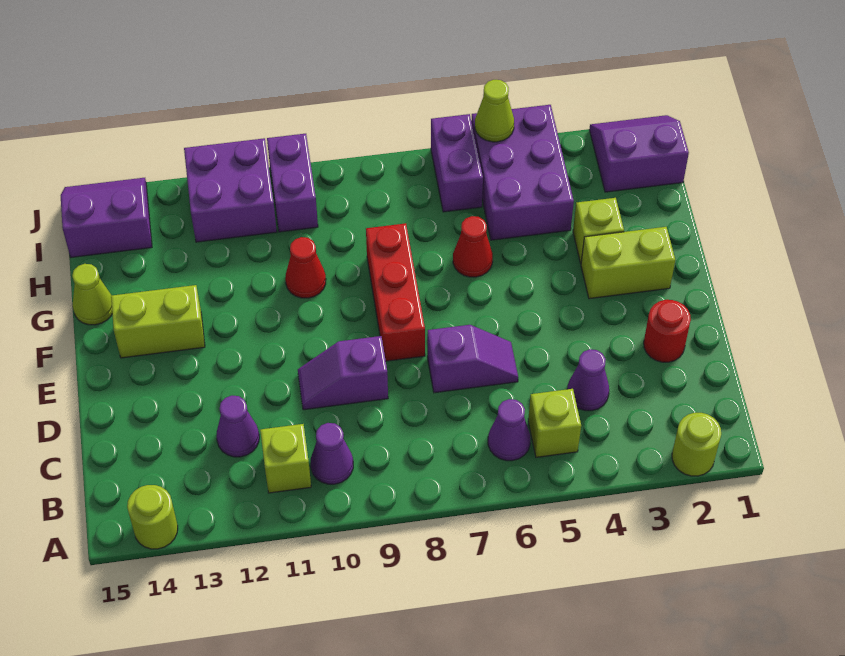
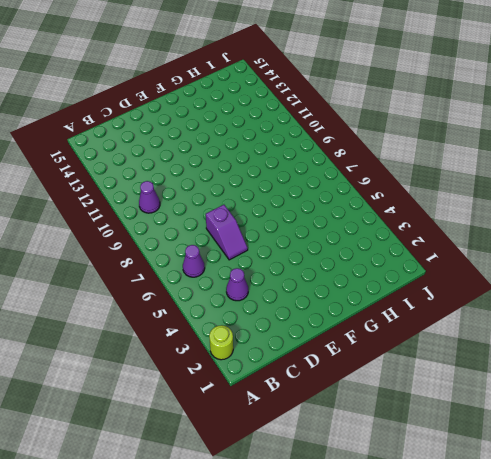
none -> lime round brick A14 level 1
none -> lime brick B5 level 1
none -> lime brick B11 level 1

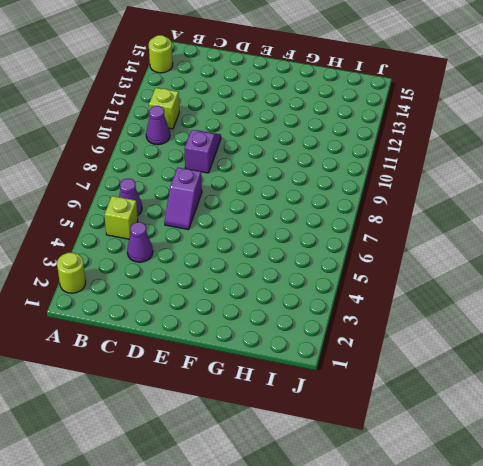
none -> purple cone C12 level 1
none -> red round brick D2 level 1
none -> red brick E8:G8 level 1

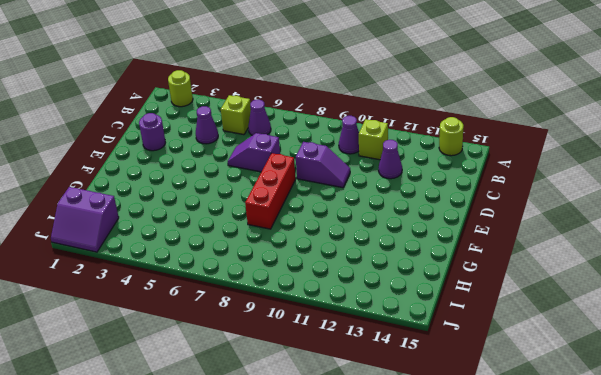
purple round brick D2 level 1 -> red round brick D2 level 1
none -> lime brick F2:F3 level 1
none -> lime brick F13:F14 level 1
none -> lime brick G3 level 1

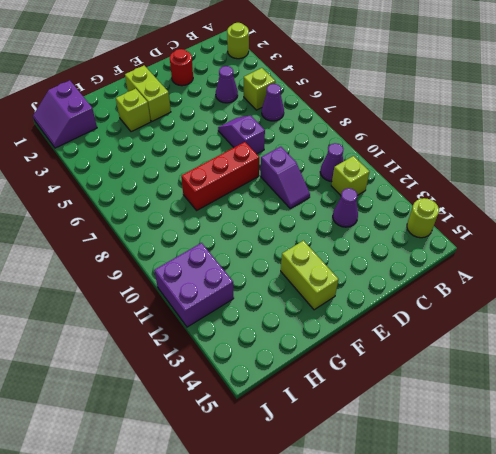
none -> red cone G6 level 1
none -> red cone G10 level 1
none -> lime cone G15 level 1

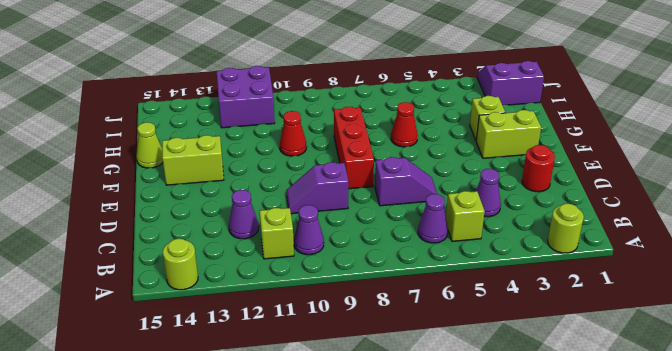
none -> purple brick H4:J5 level 1
none -> purple brick I6:J6 level 1
none -> purple brick I10:J10 level 1

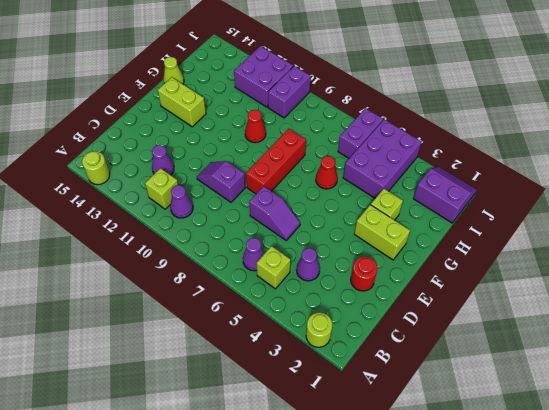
none -> purple slope I14:J15 level 1 top I
none -> lime cone J5 level 2

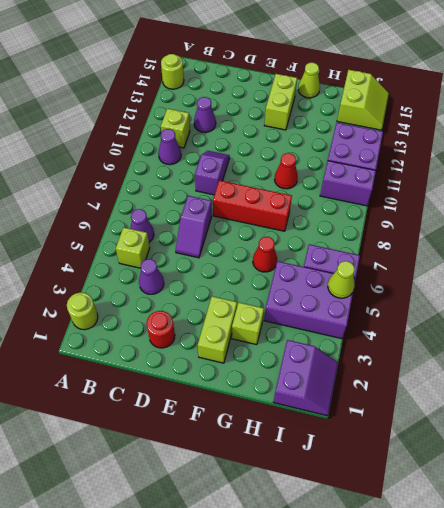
lime slope I14:J15 level 1 top I -> purple slope I14:J15 level 1 top I

